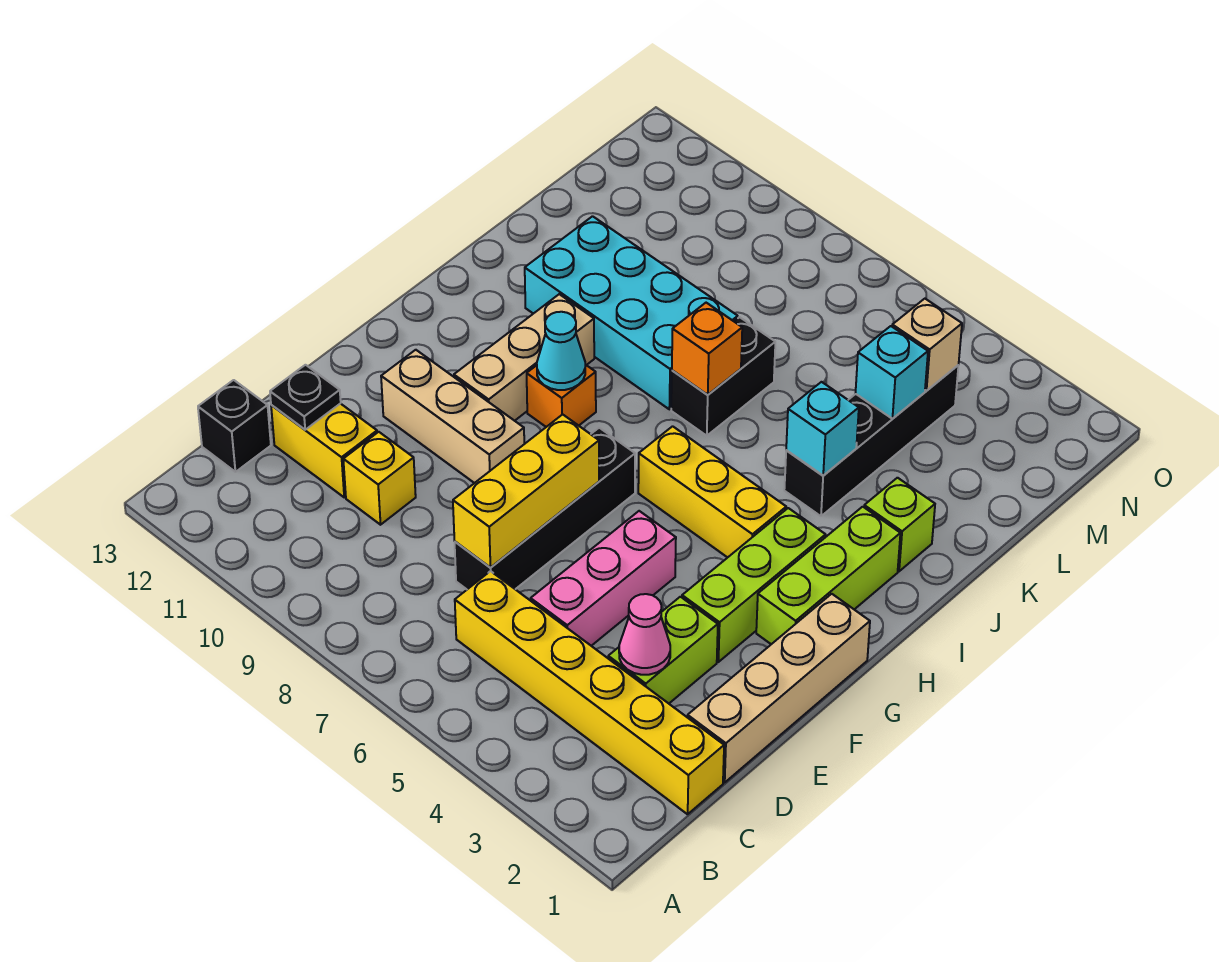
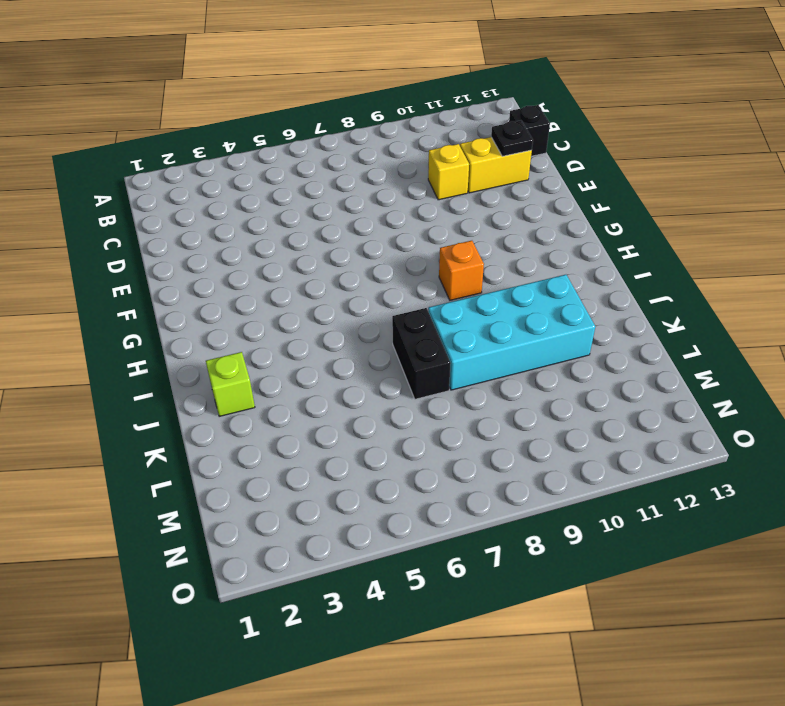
none -> yellow brick C1:C6 level 1
none -> tan brick D1:G1 level 1
none -> lime brick D3:E3 level 1

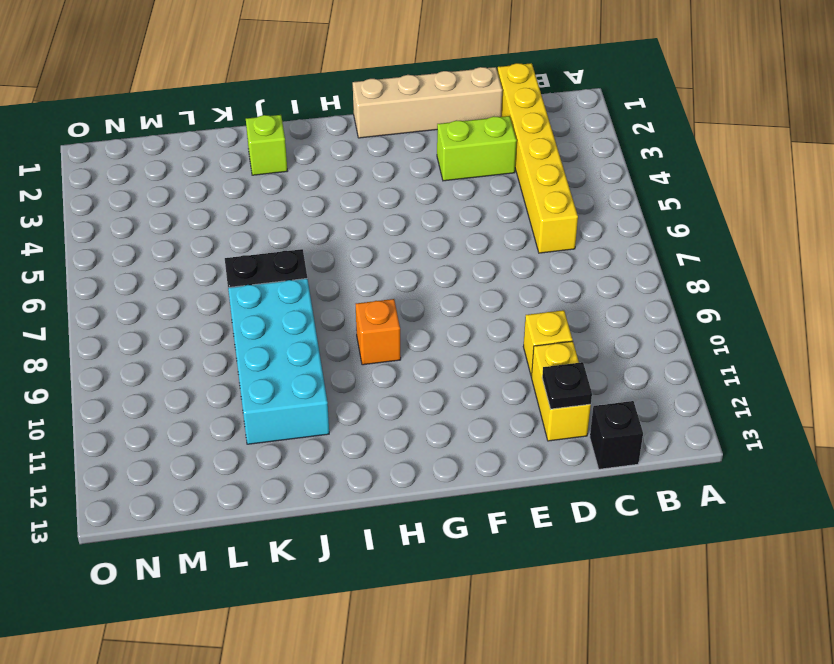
none -> pink brick D5:F5 level 1
none -> black brick D7:G7 level 1
none -> lime brick F3:H3 level 1

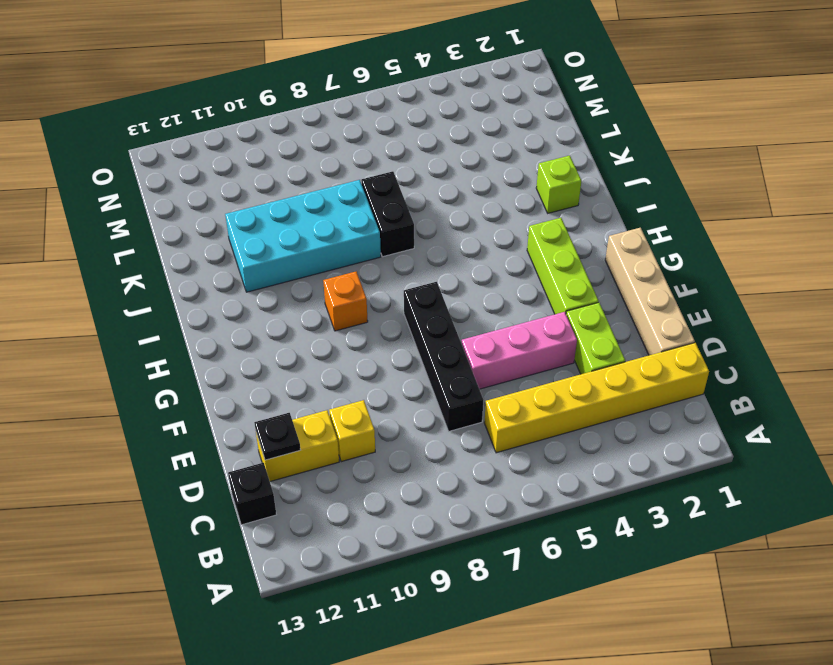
pink brick E4:E6 level 1 -> pink brick D5:F5 level 1
none -> tan brick F9:F11 level 1
none -> lime brick G2:I2 level 1
none -> tan brick G10:I10 level 1

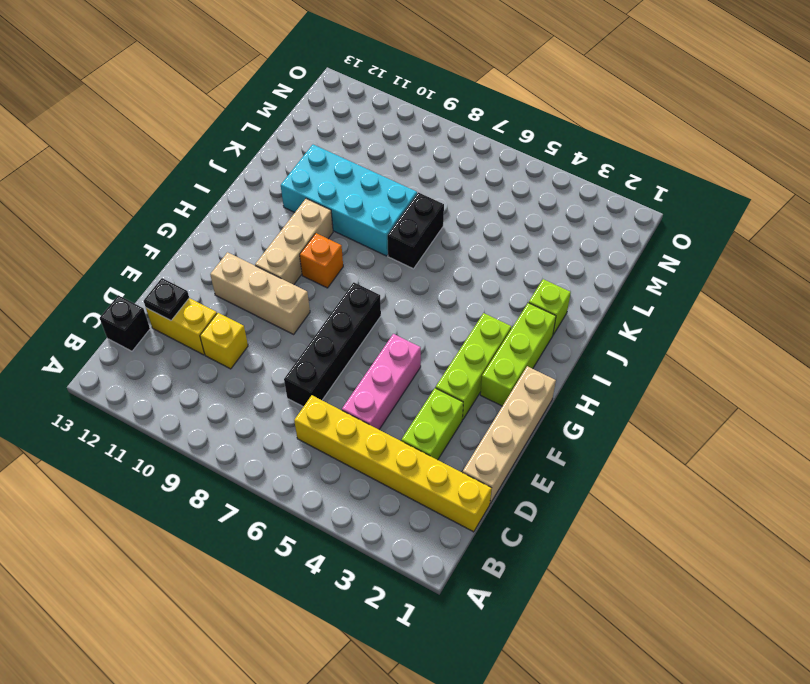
none -> yellow brick H4:H6 level 1
none -> black brick J4:M4 level 1
none -> pink cone D3 level 2

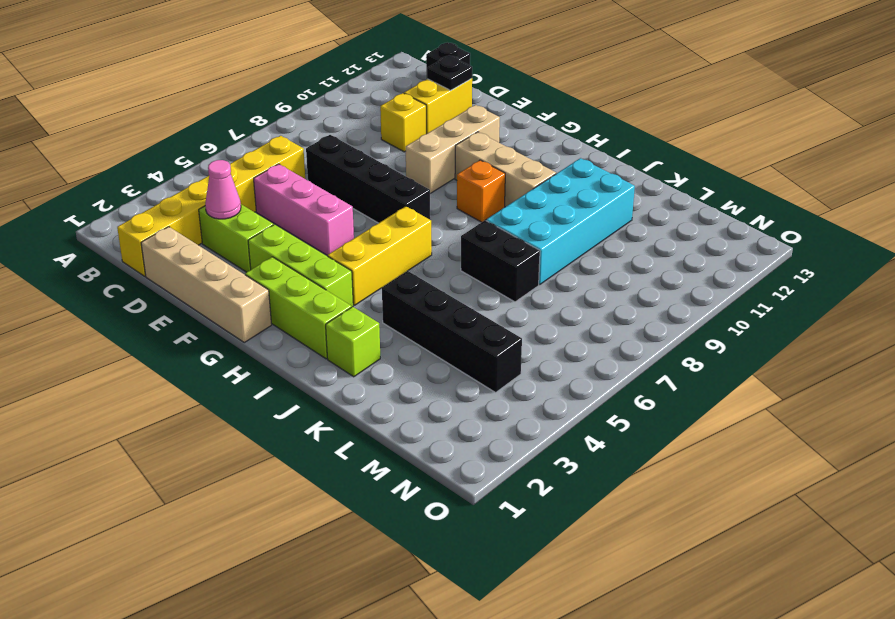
none -> yellow brick D7:F7 level 2
none -> cyan cone H9 level 2
none -> cyan brick J4 level 2

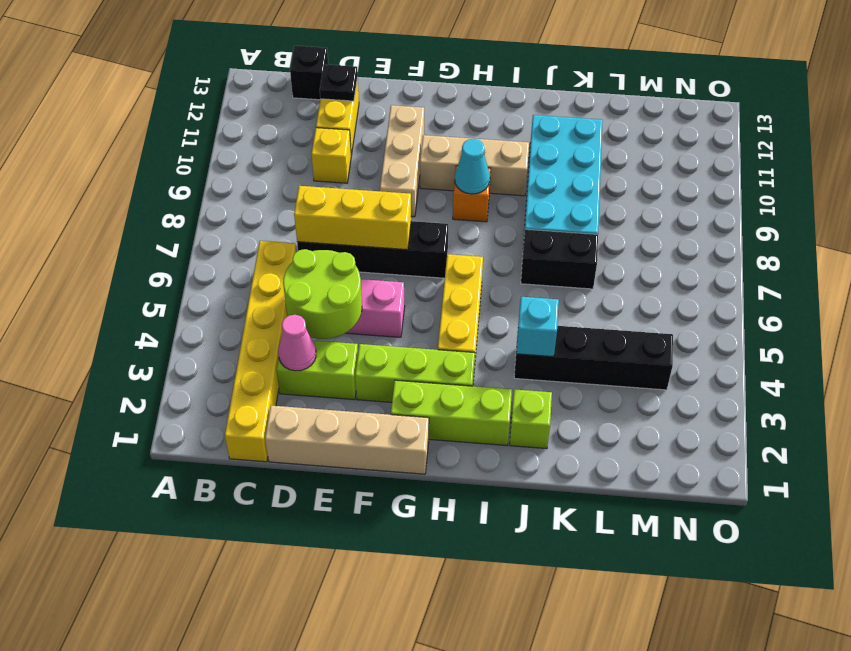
lime round brick D4:E5 level 2 -> none
none -> orange brick J7 level 2
none -> cyan brick L4 level 2
none -> tan brick M4 level 2

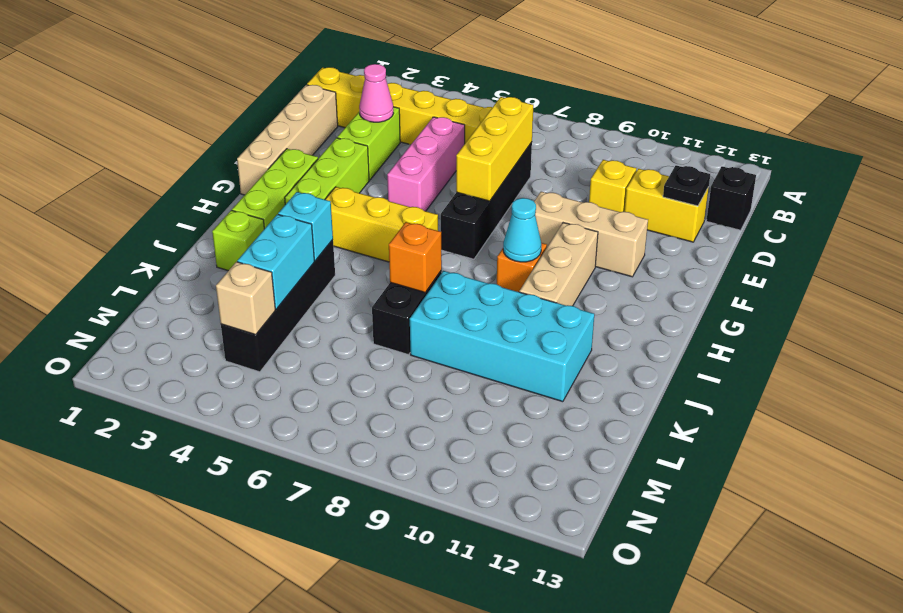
cyan brick K4:L4 level 2 -> cyan brick L4 level 2

